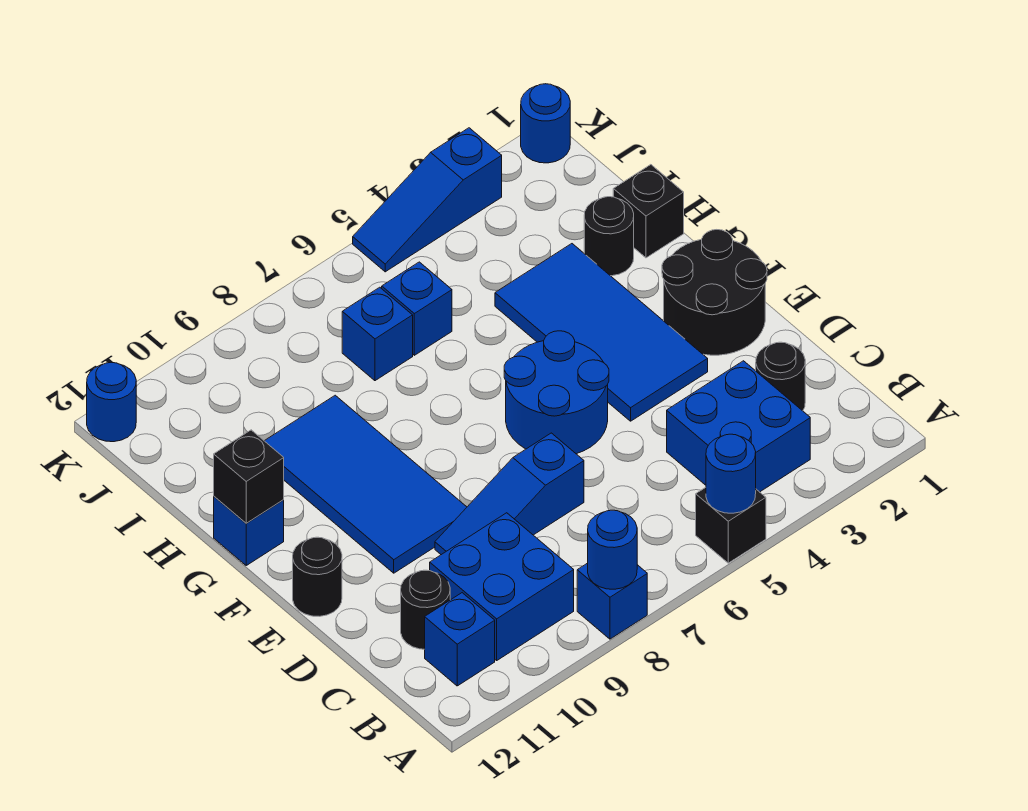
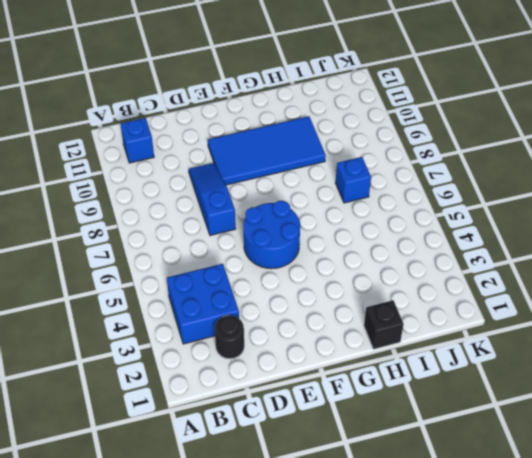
none -> black brick A5 level 1
none -> blue brick A8 level 1
none -> blue brick B9:C10 level 1

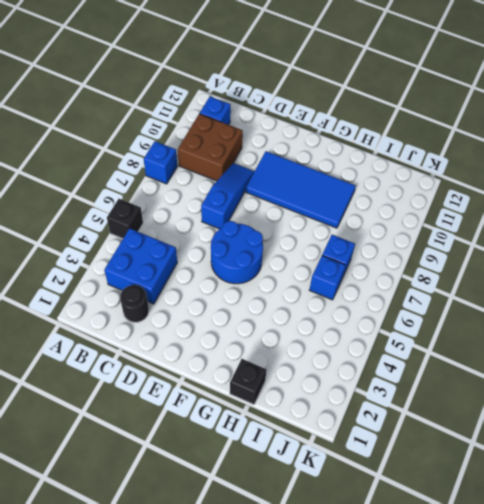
brown brick B9:C10 level 1 -> blue brick B9:C10 level 1
none -> black round brick C11 level 1
none -> black round brick E1:F2 level 1
none -> blue tile E3:H4 level 1

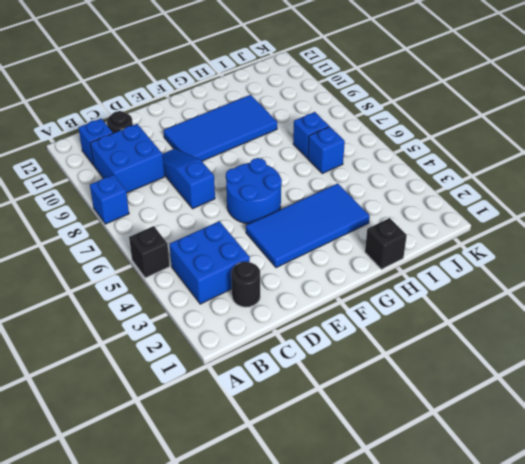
none -> black round brick E1:F2 level 1
none -> black round brick E12 level 1
none -> blue brick G12 level 1

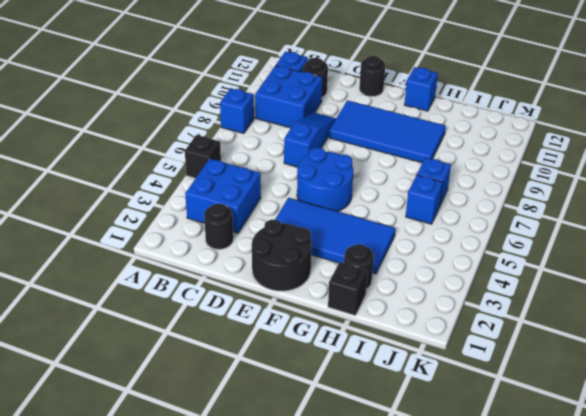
none -> blue round brick K1 level 1
none -> blue slope K3:K5 level 1 top 3
none -> blue round brick K12 level 1

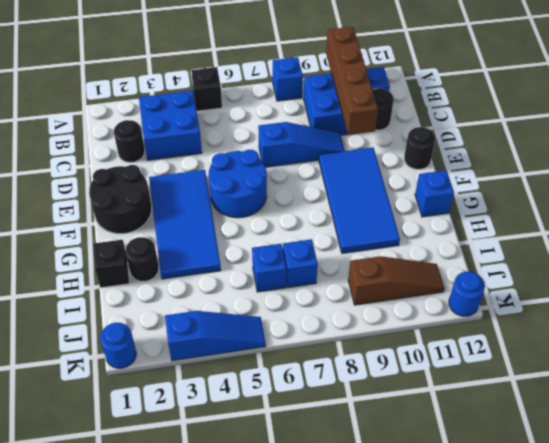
brown brick A10:D10 level 2 -> none
brown slope J9:J11 level 1 top 9 -> none
none -> blue round brick A5 level 2
none -> blue round brick A8 level 2
none -> black brick G12 level 2

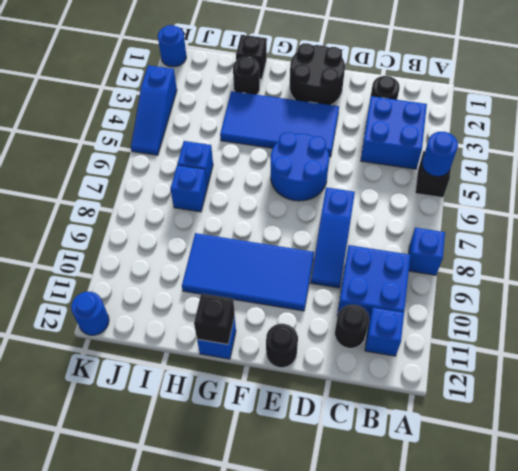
none -> blue round brick A8 level 2

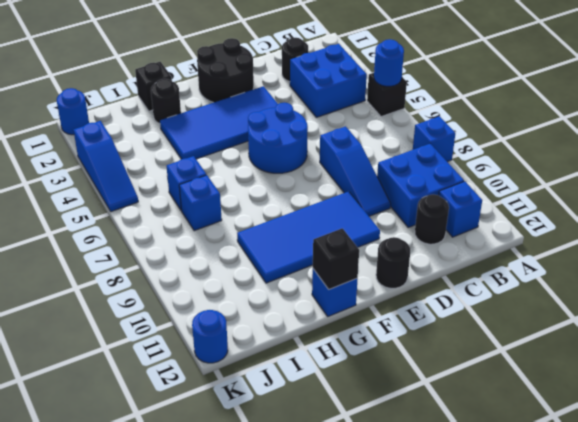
none -> blue round brick A8 level 2

